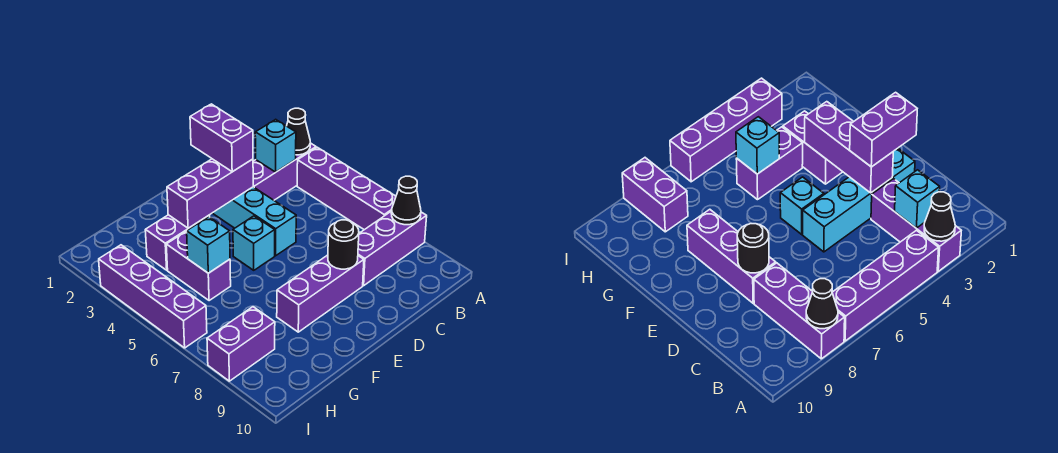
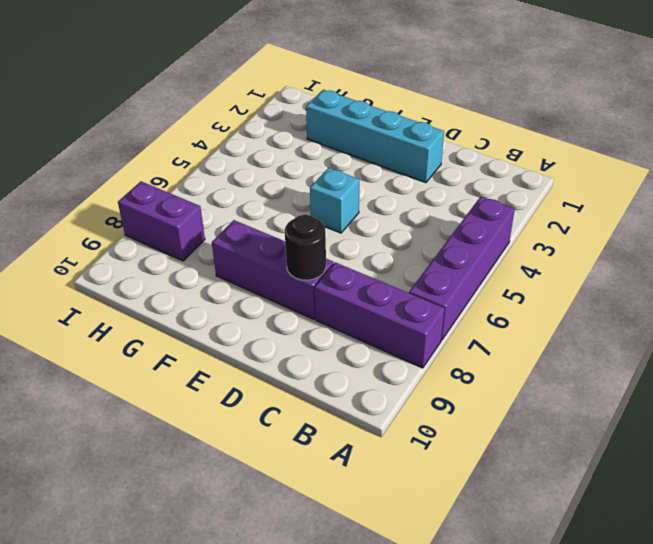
cyan brick D2:G2 level 1 -> cyan brick D2:D5 level 1
none -> purple brick A3:C3 level 1
none -> purple brick F3:G3 level 1
none -> purple brick G4:G5 level 1

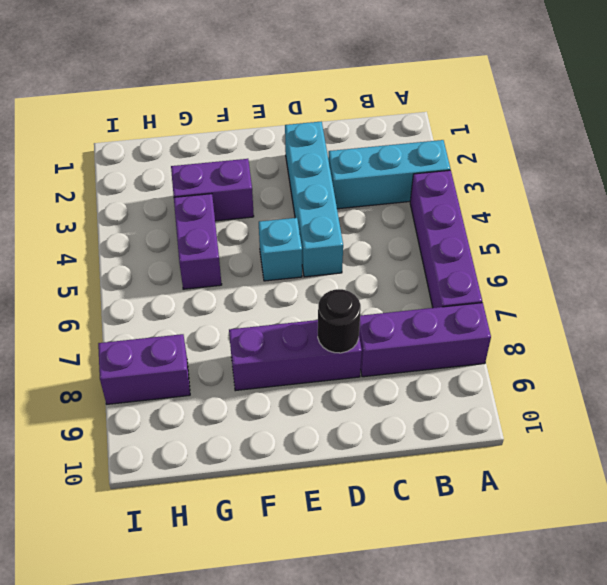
cyan brick A3:C3 level 1 -> purple brick A3:C3 level 1
none -> purple brick I3:I6 level 1
none -> black cone A3 level 2
none -> black cone A8 level 2

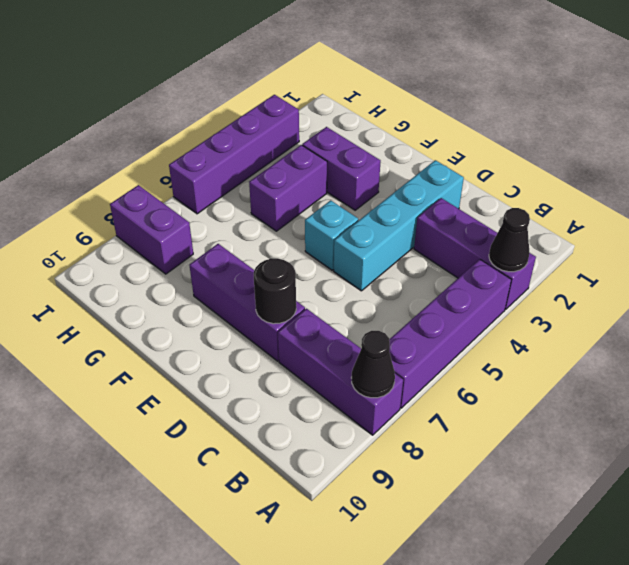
none -> cyan brick B3 level 2
none -> purple brick D3:F3 level 2
none -> cyan brick G5 level 2

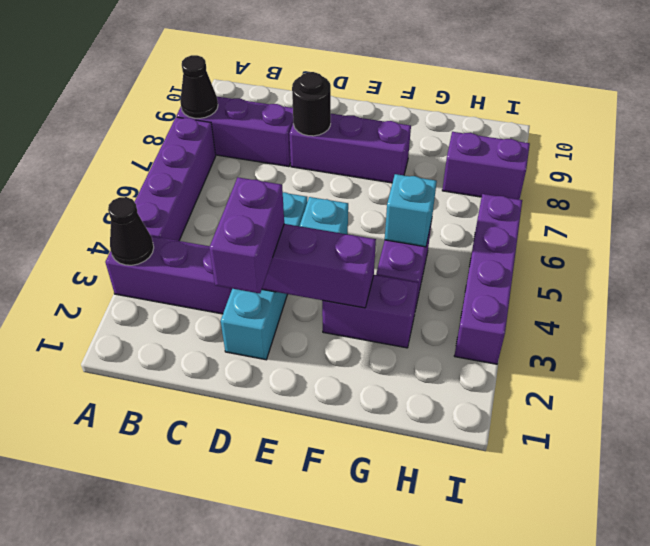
none -> cyan brick B3 level 2

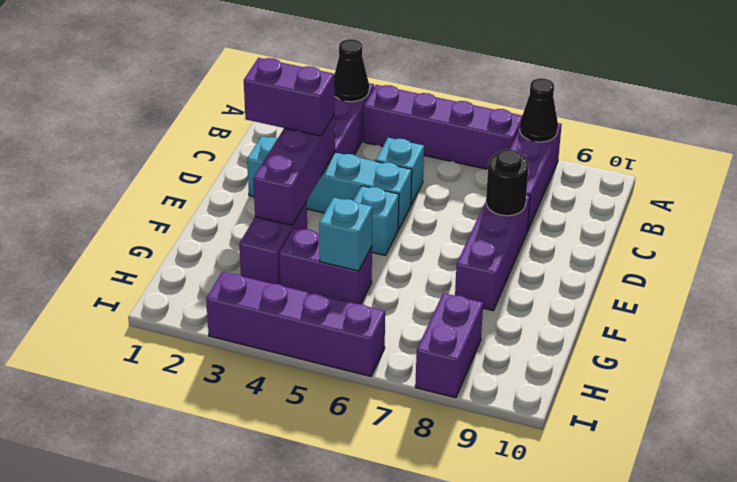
cyan brick C5 level 1 -> cyan brick B3 level 2

